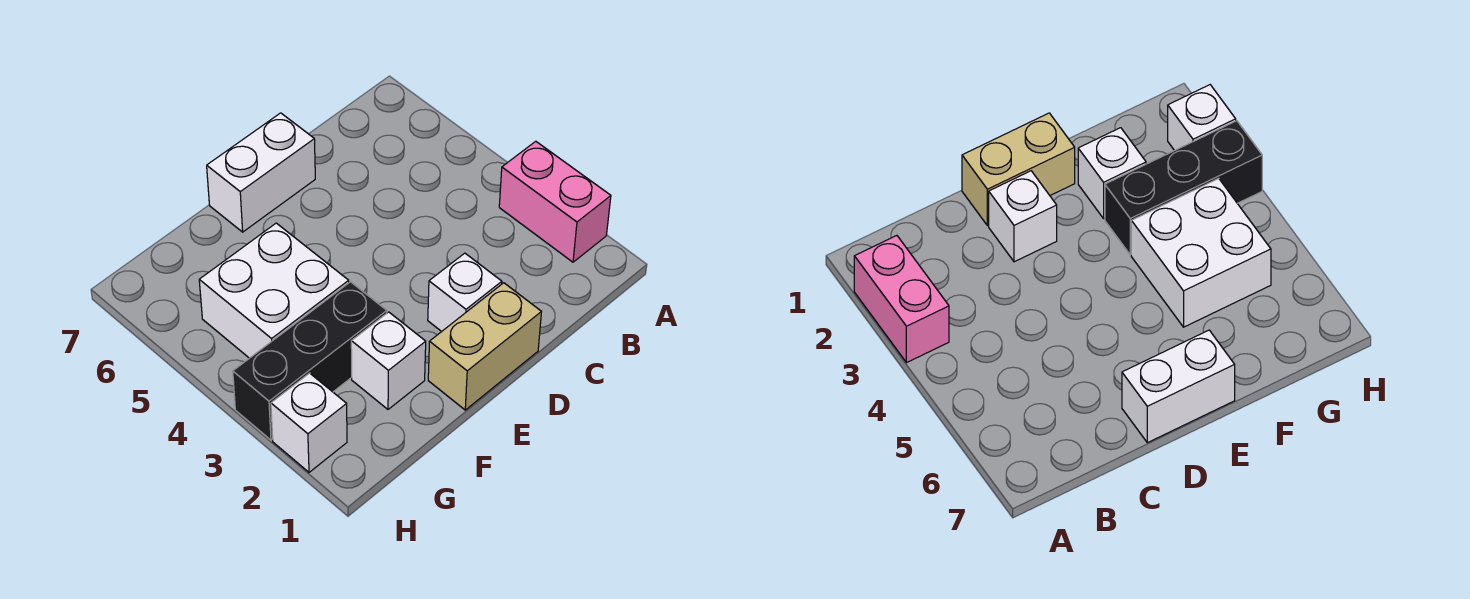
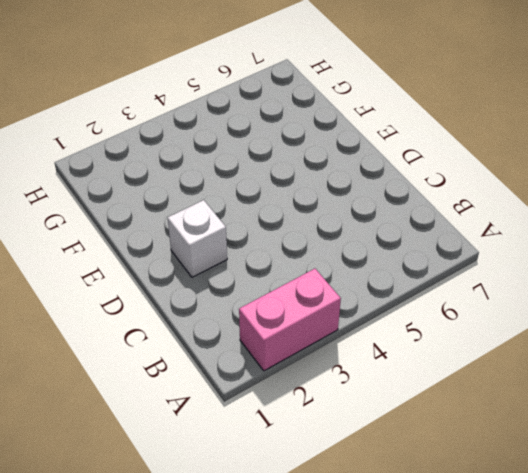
none -> tan brick D1:E1 level 1
none -> white brick D7:E7 level 1

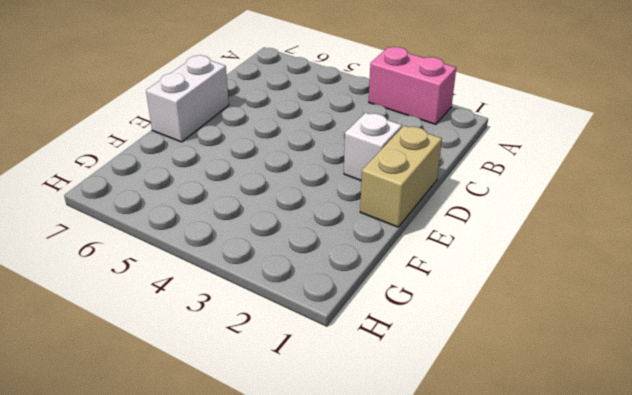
none -> white brick F2 level 1
none -> black brick F3:H3 level 1

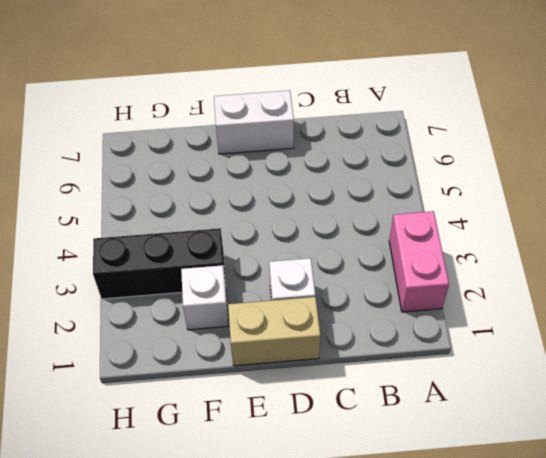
none -> white brick F4:G5 level 1
none -> white brick H2 level 1

